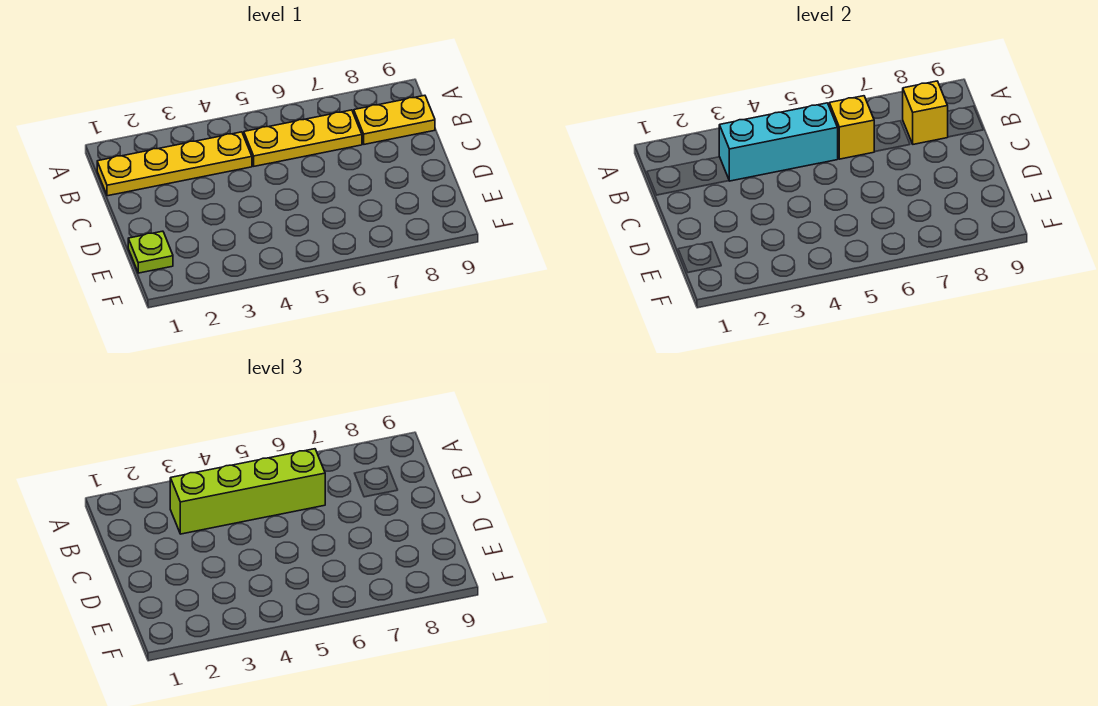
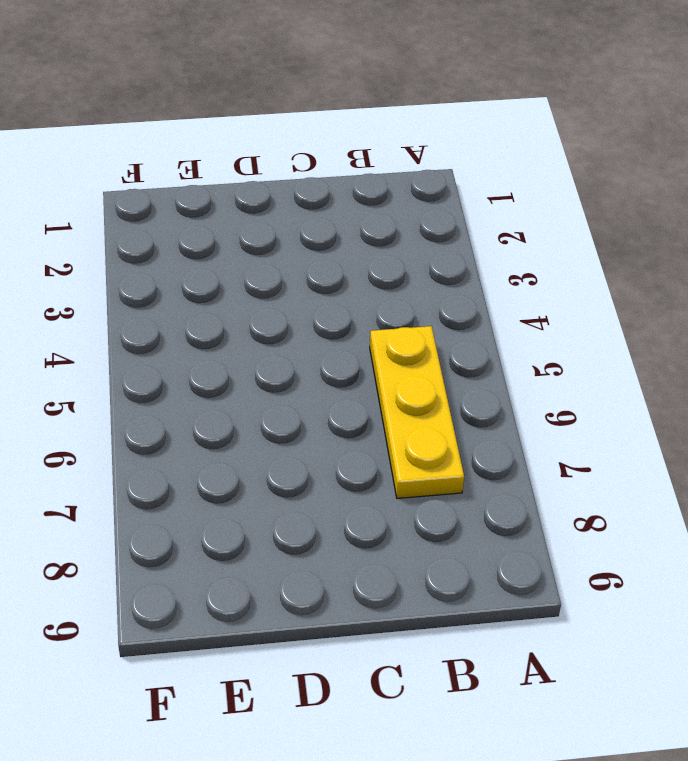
none -> yellow plate B1:B4 level 1
none -> yellow plate B8:B9 level 1

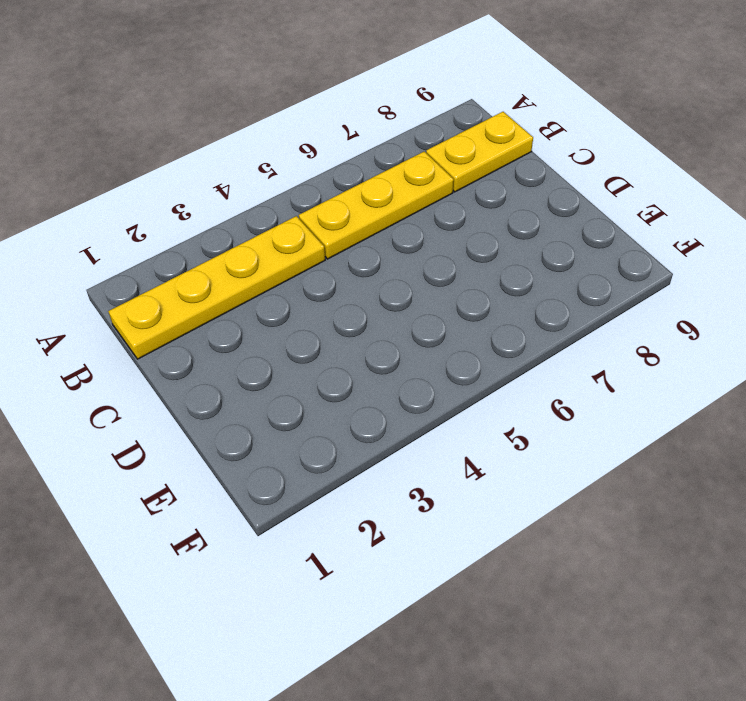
none -> lime plate E1 level 1
none -> cyan brick B3:B5 level 2

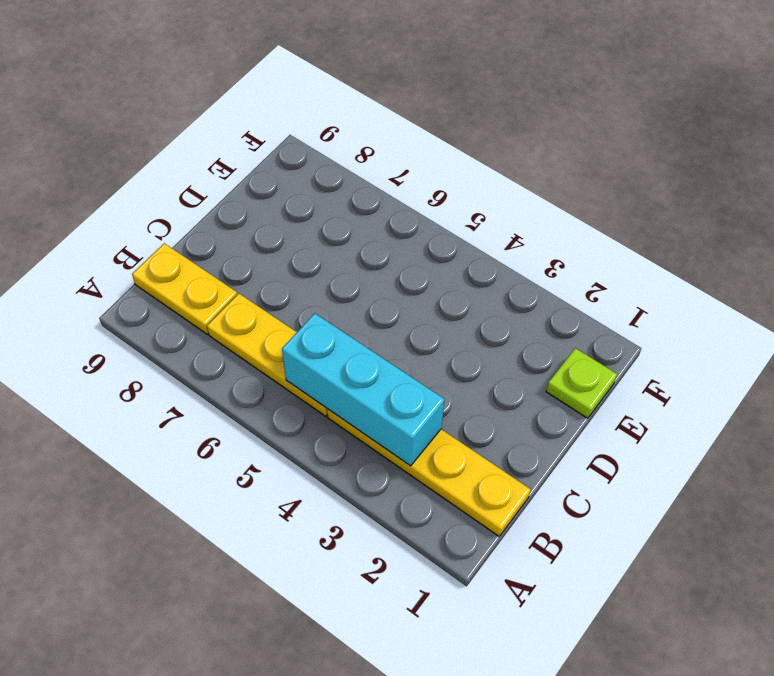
none -> yellow brick B6 level 2
none -> yellow brick B8 level 2

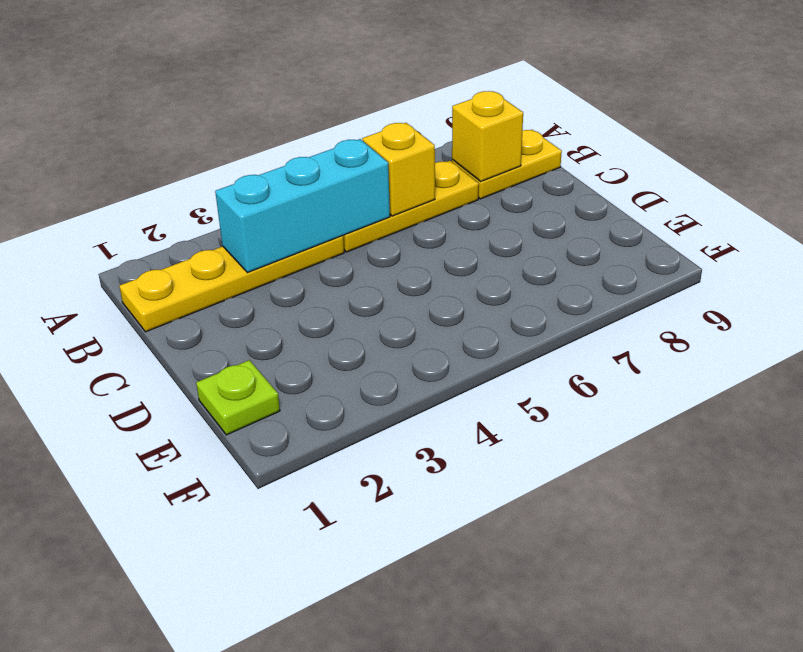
none -> lime brick B3:B6 level 3

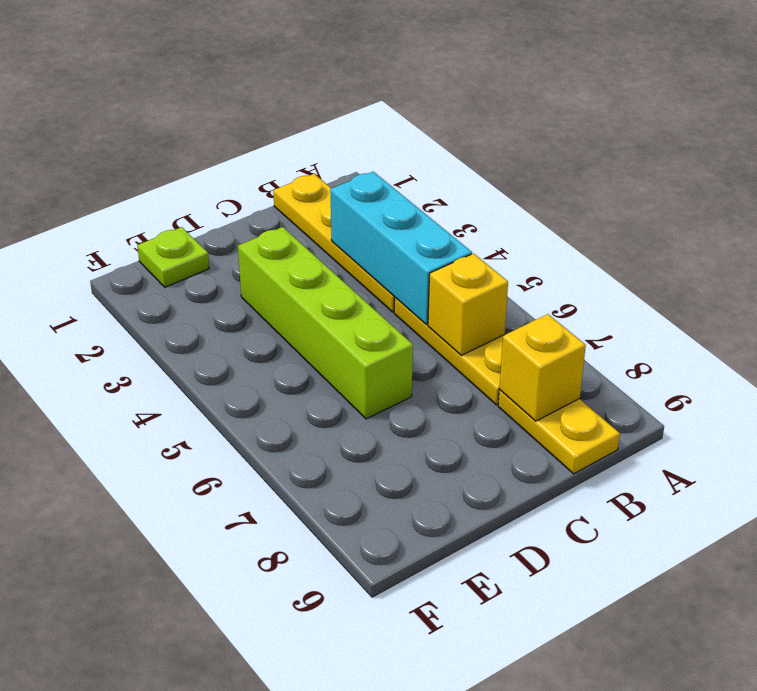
lime brick D3:D6 level 1 -> lime brick B3:B6 level 3

